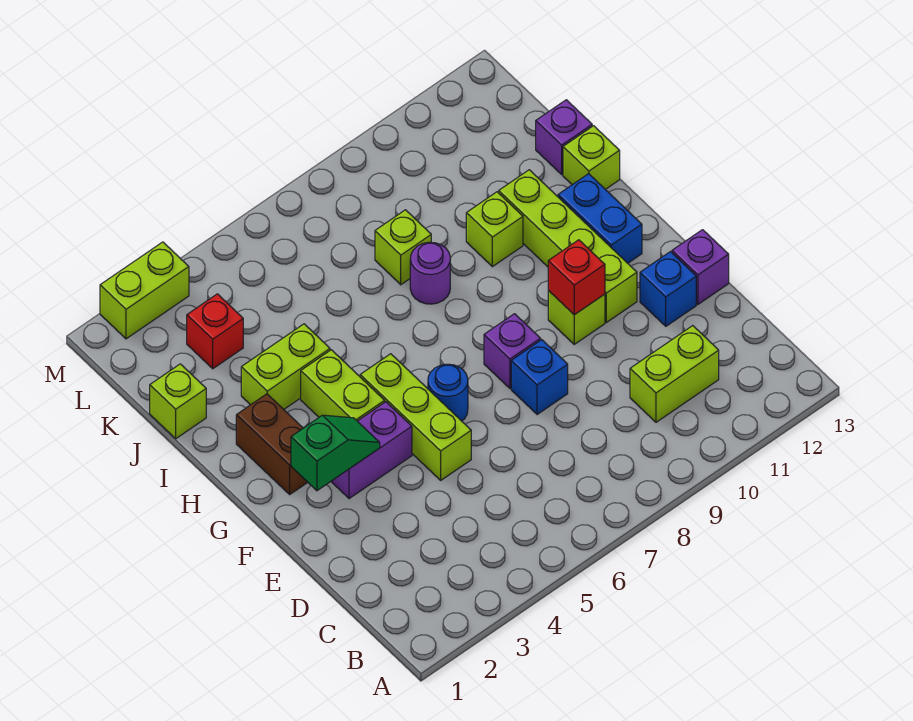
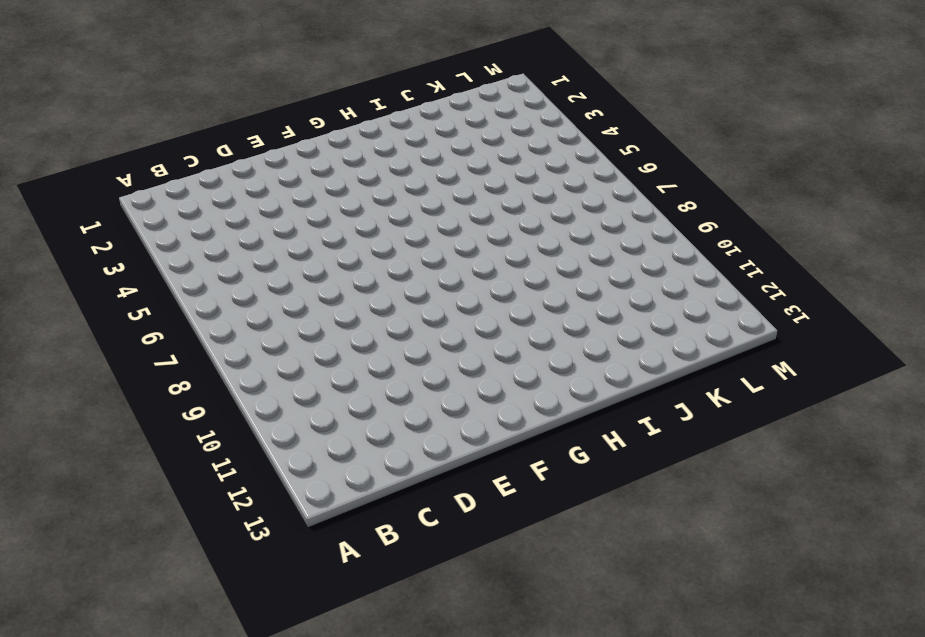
none -> lime brick C10:C11 level 1
none -> lime brick E5:G5 level 1
none -> blue brick E8 level 1

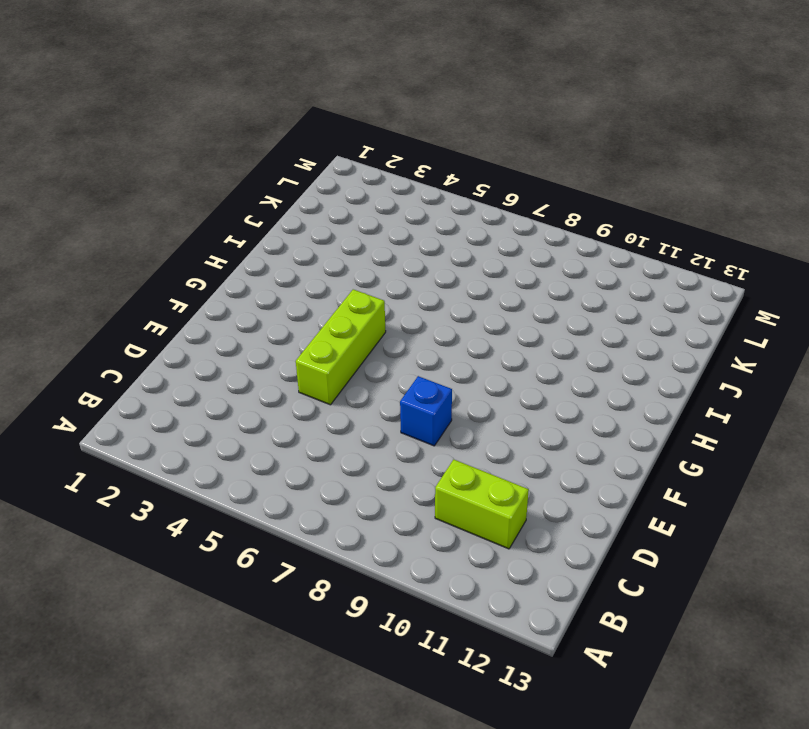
none -> blue brick E12 level 1
none -> purple brick E13 level 1
none -> purple brick F3:F4 level 1

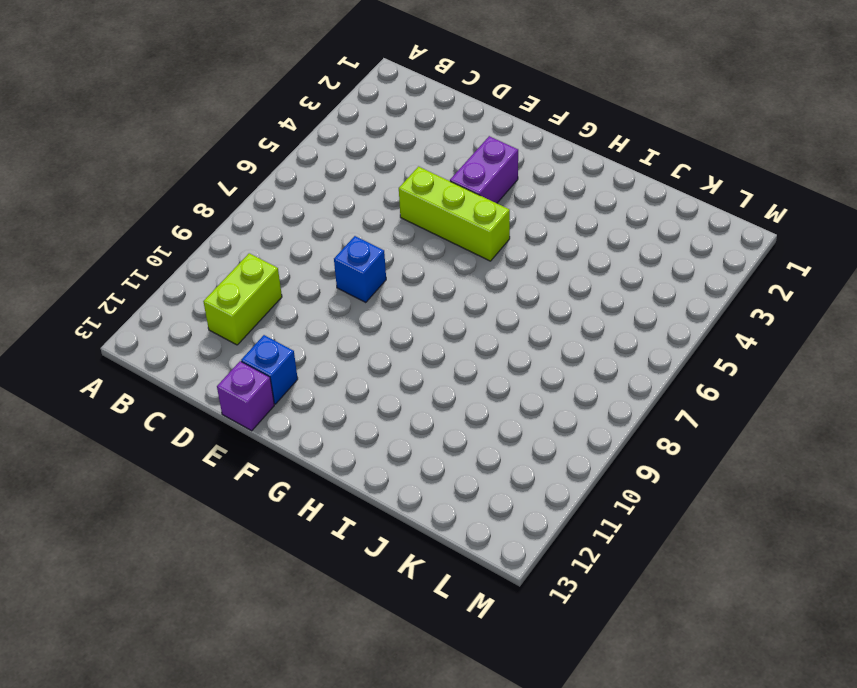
none -> blue round brick F6 level 1
none -> purple brick F8 level 1
none -> lime brick F10 level 1

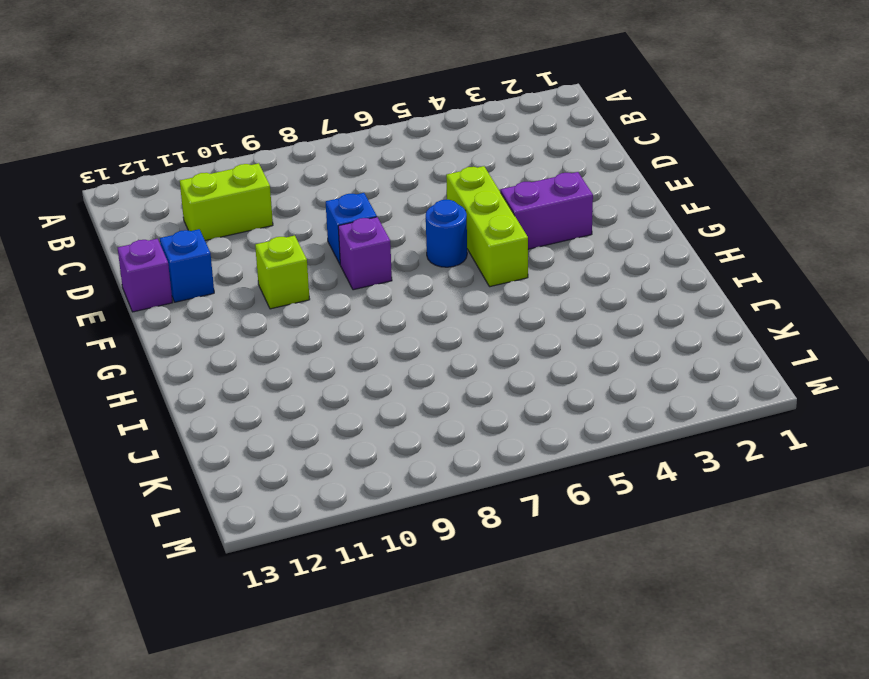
none -> lime brick F11:I11 level 1
none -> brown brick G2:H2 level 1
none -> lime brick G4:H4 level 1

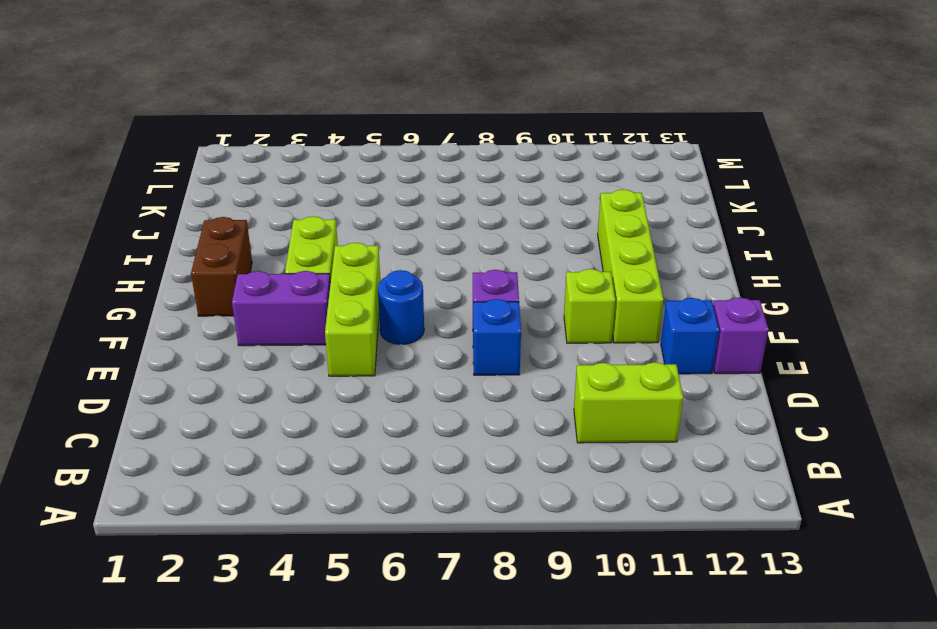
none -> blue brick G12:H12 level 1
none -> lime brick I3:I4 level 1
none -> purple round brick I8 level 1

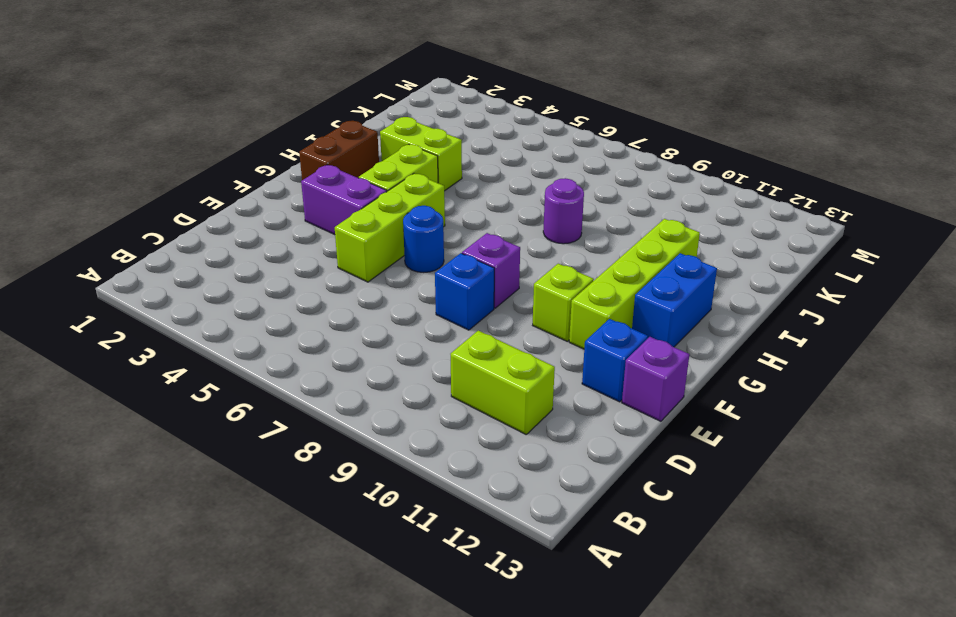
none -> lime brick I10 level 1
none -> lime brick I13 level 1
none -> lime brick J1 level 1

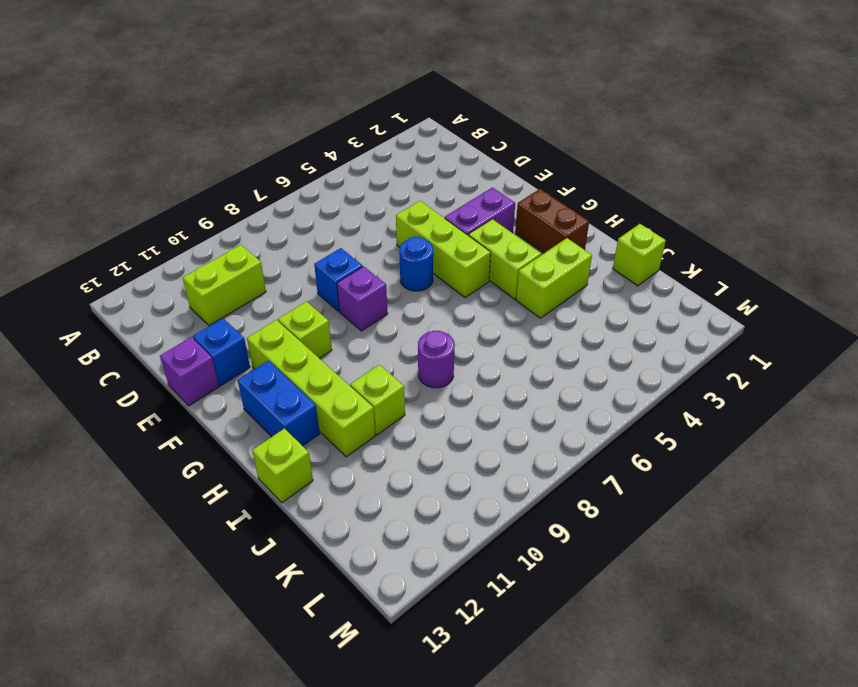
none -> lime brick J8 level 1
none -> purple brick J13 level 1
none -> red brick K3 level 1

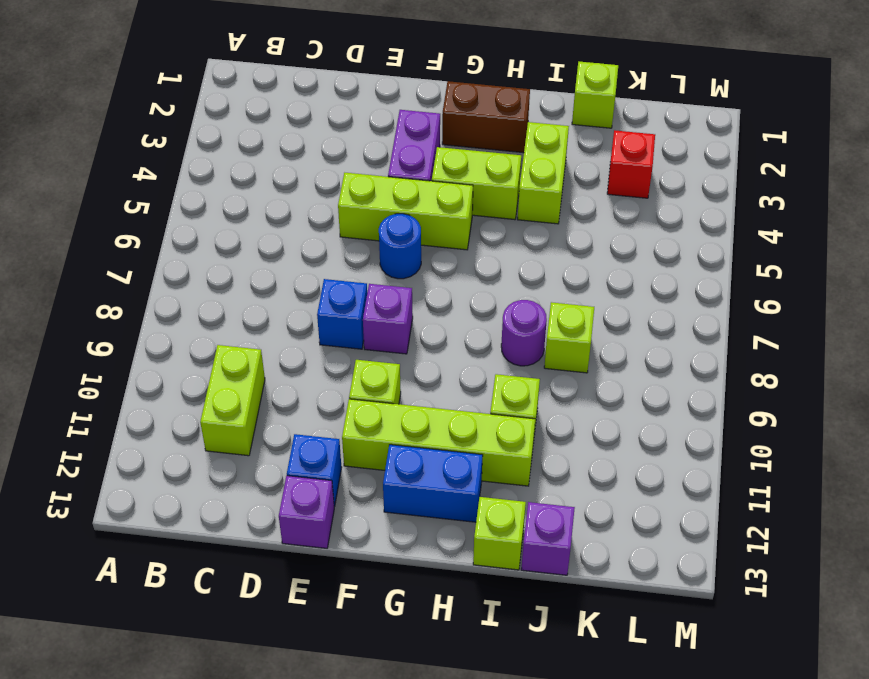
none -> lime brick M2:M3 level 1
none -> green slope F2:F3 level 2 top 2
none -> red brick F10 level 2

